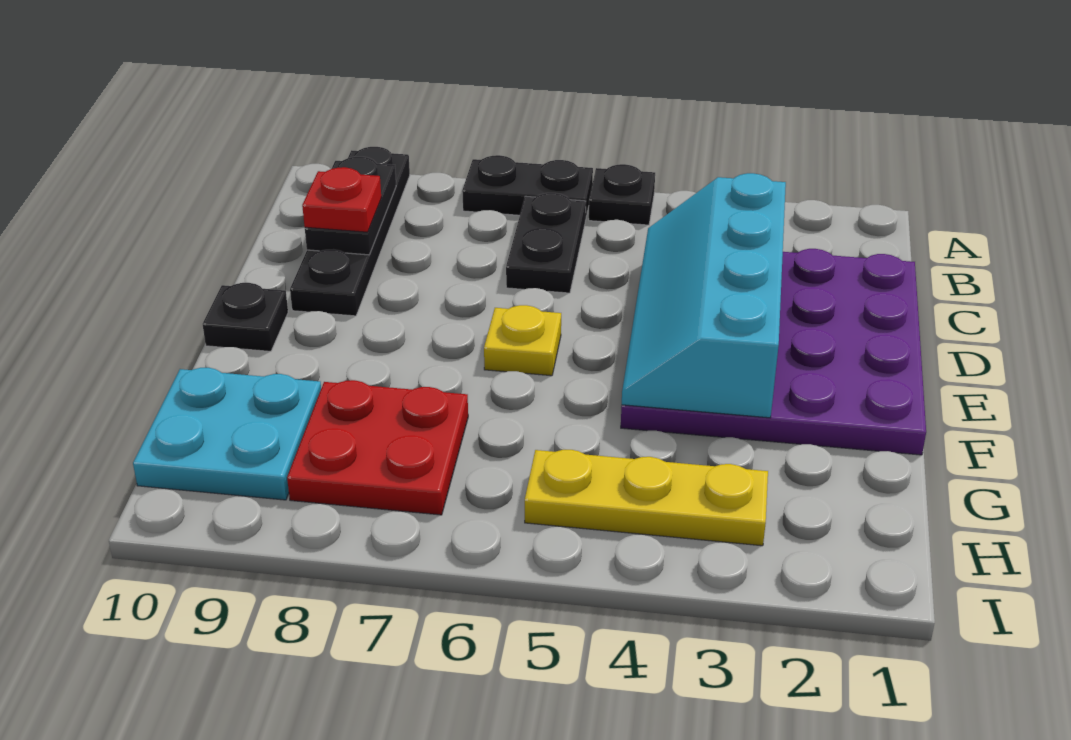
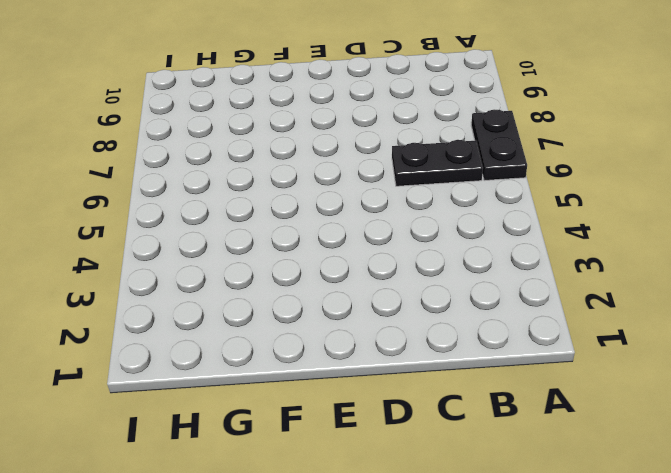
none -> black plate A5 level 1
none -> black plate A9:D9 level 1
none -> purple plate C1:F4 level 1

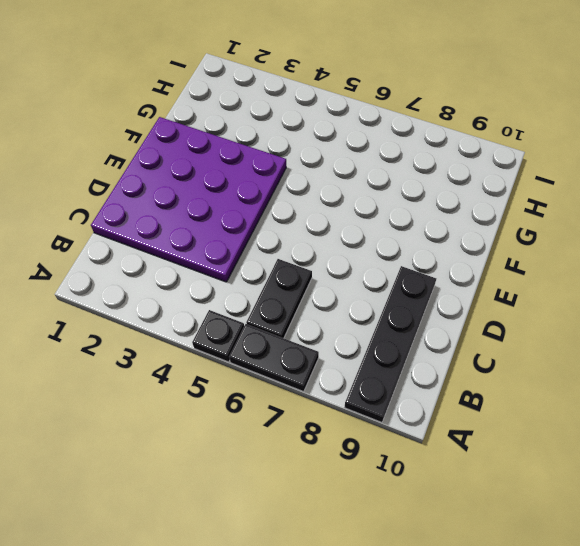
none -> yellow plate E6 level 1
none -> black plate E10 level 1
none -> red plate G7:H8 level 1

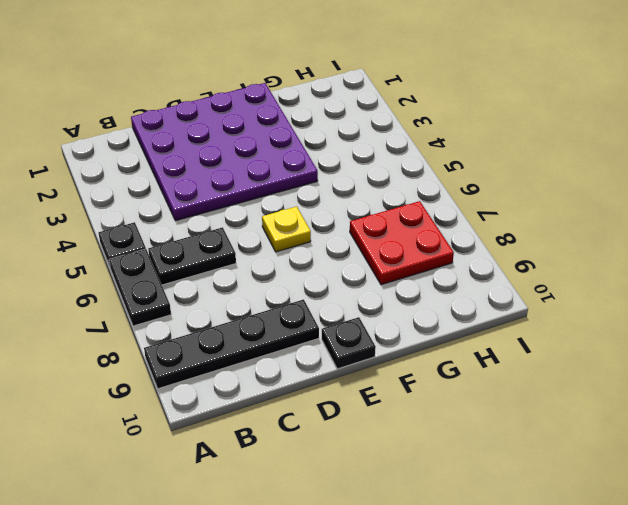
none -> cyan plate G9:H10 level 1
none -> yellow plate H3:H5 level 1
none -> black plate B9:C9 level 2

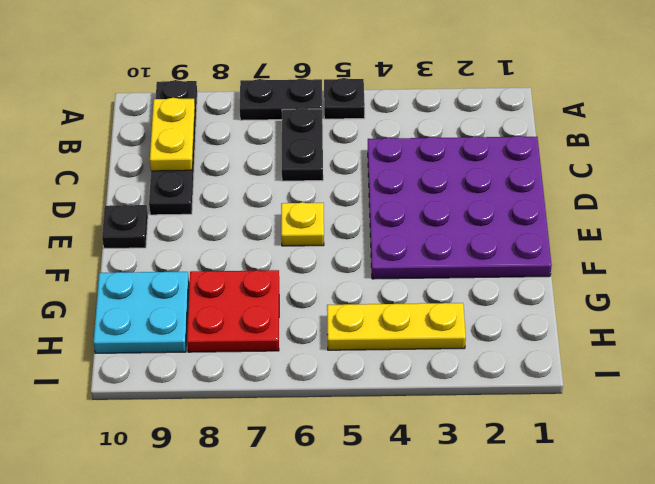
yellow plate B9:C9 level 2 -> black plate B9:C9 level 2
none -> cyan slope C3:F4 level 2 top 3
none -> red plate C9 level 3

